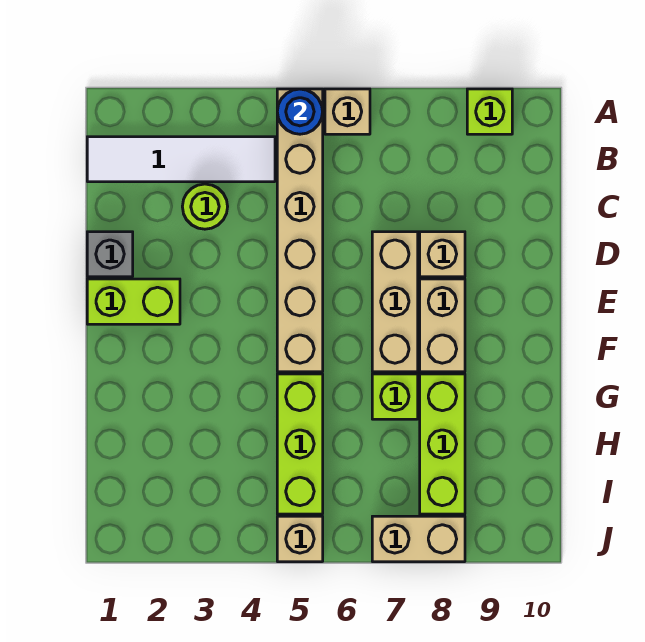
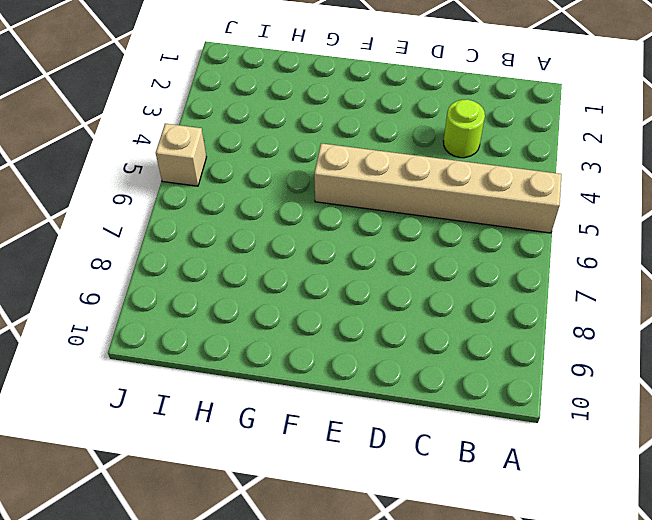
none -> tan brick A6 level 1
none -> lime brick A9 level 1
none -> white tile B1:B4 level 1

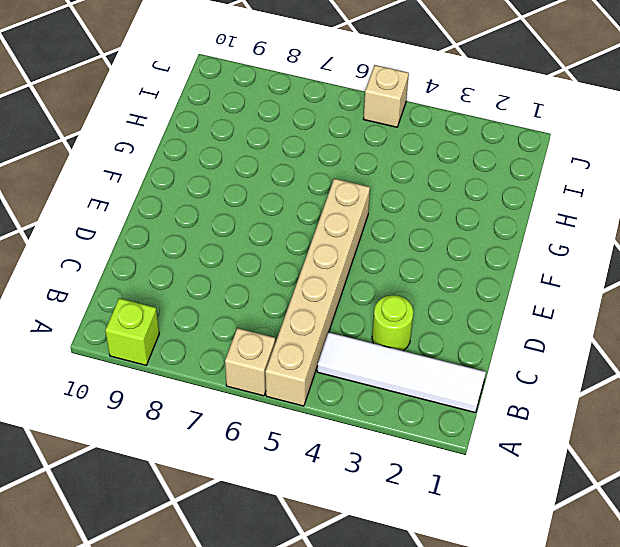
none -> grey brick D1 level 1
none -> tan brick D7:F7 level 1
none -> tan brick D8 level 1

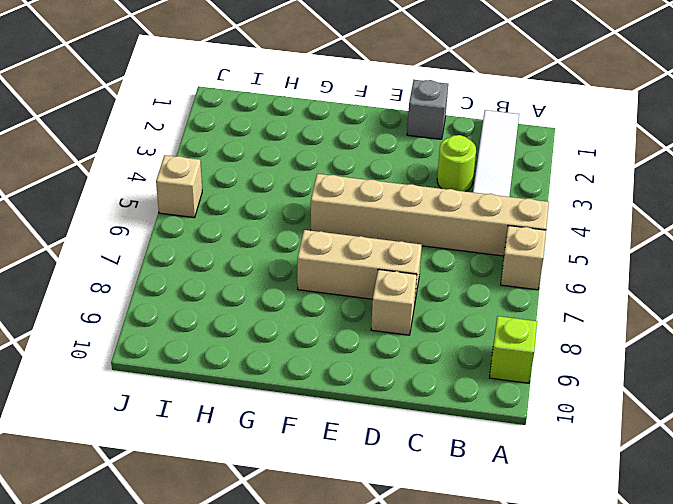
none -> lime brick E1:E2 level 1
none -> tan brick E8:F8 level 1
none -> lime brick G5:I5 level 1

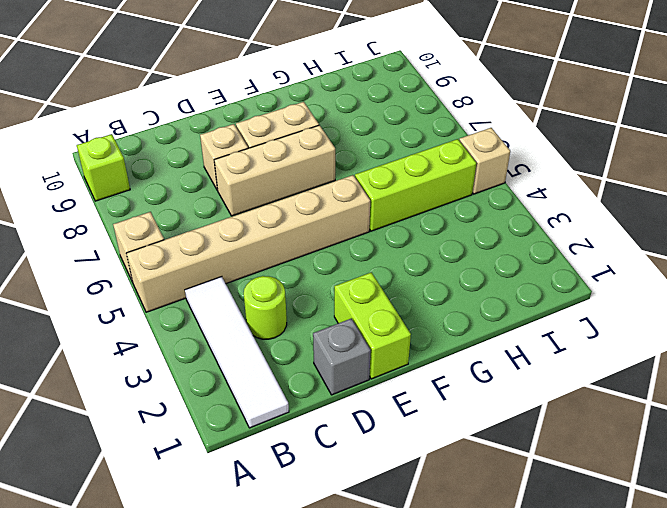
none -> lime brick G7 level 1
none -> lime brick G8:I8 level 1
none -> tan brick J7:J8 level 1

